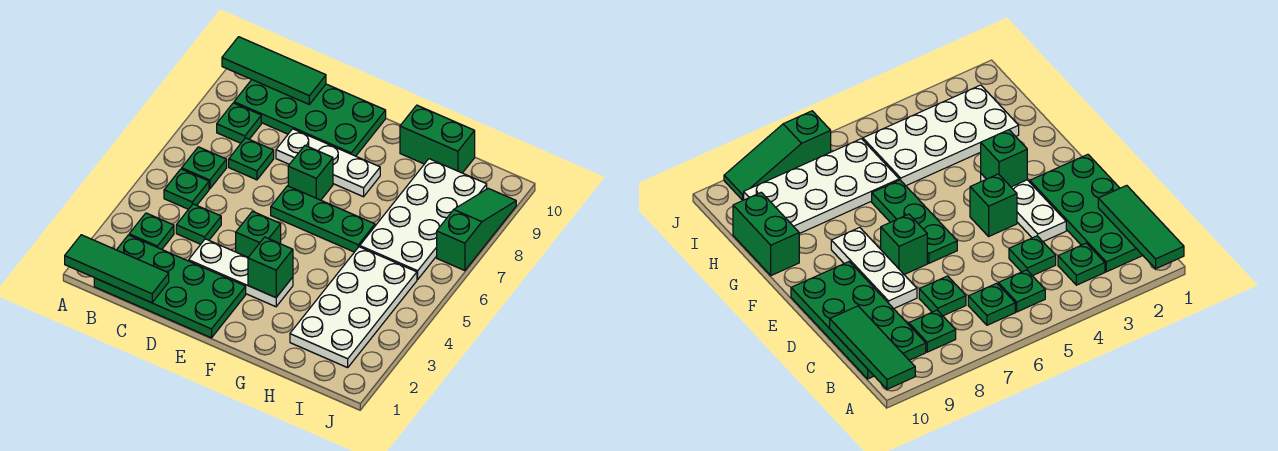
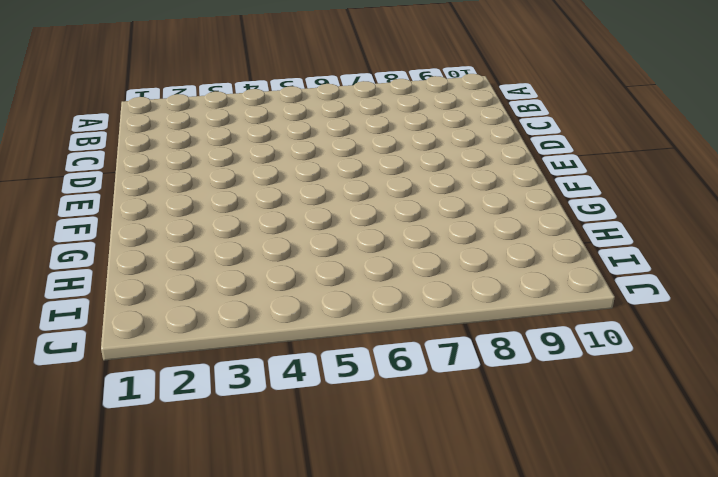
none -> green plate B1:E2 level 1
none -> green plate B3 level 1
none -> green plate B5 level 1

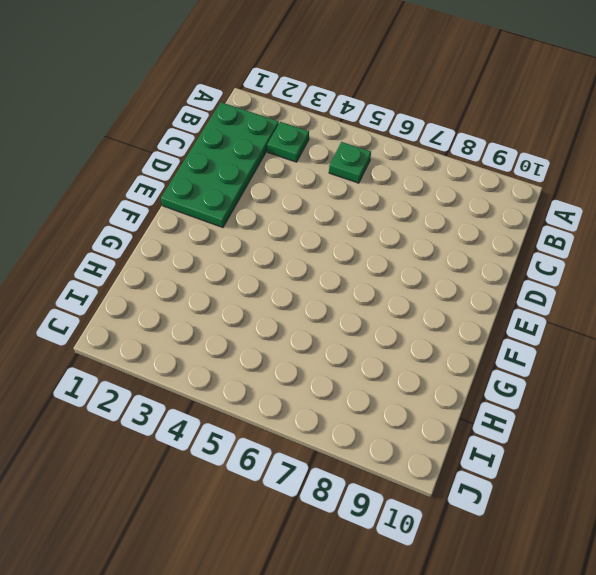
none -> green plate B6 level 1
none -> green plate B8 level 1
none -> green plate B9:E10 level 1

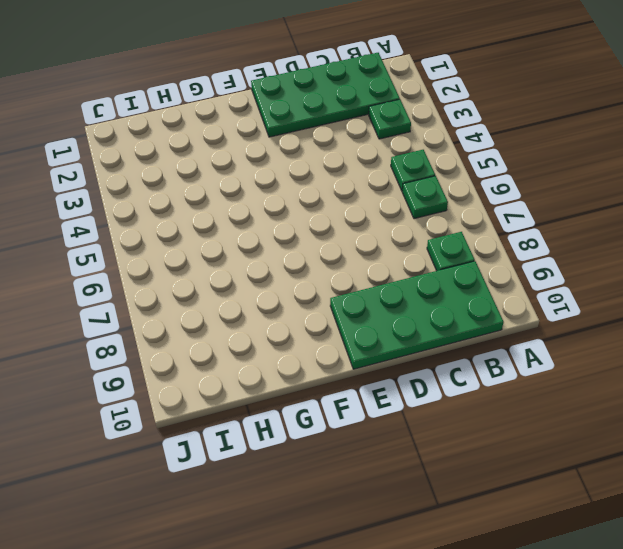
none -> green plate C4 level 1
none -> green plate C7 level 1
none -> white plate D3:F3 level 1

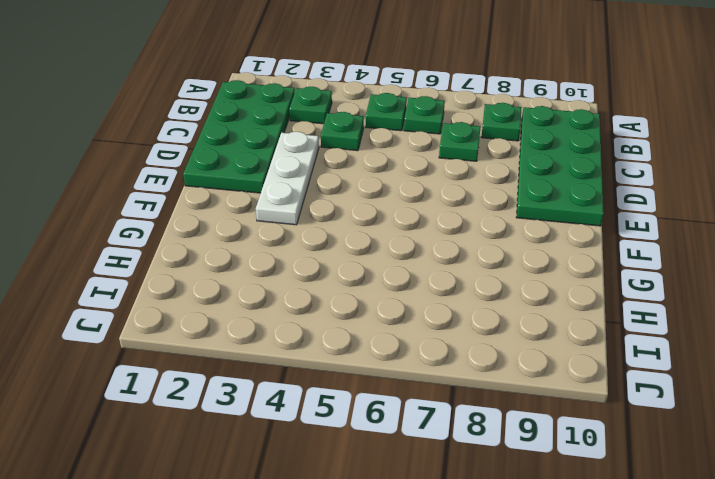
none -> white plate D8:F8 level 1
none -> green brick E4 level 1
none -> green plate E6:G6 level 1

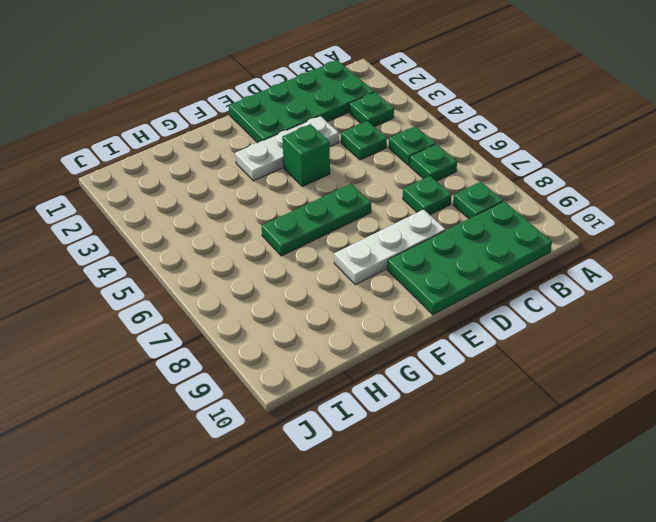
none -> green brick E7 level 1
none -> green brick G10:H10 level 1
none -> white plate H2:I5 level 1

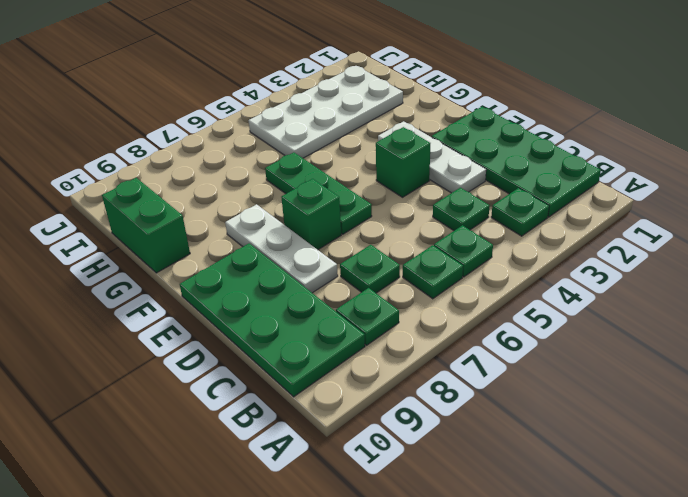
none -> white plate H6:I9 level 1
none -> green slope J7:J9 level 1 top 7
none -> green tile A1:C1 level 2

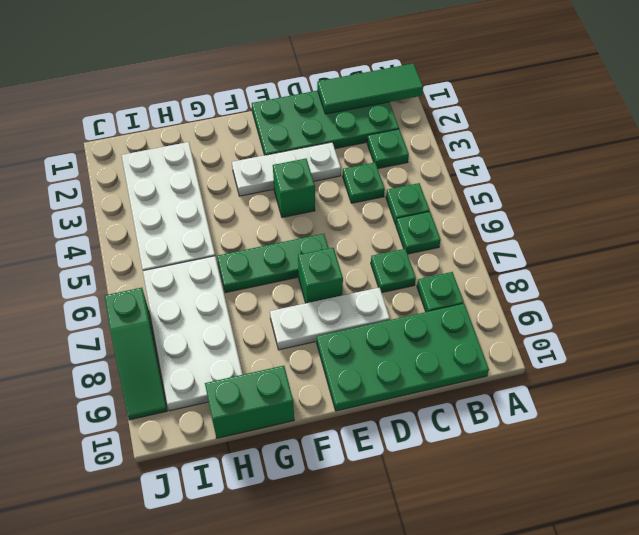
none -> green tile A10:C10 level 2
none -> green brick F3 level 2

